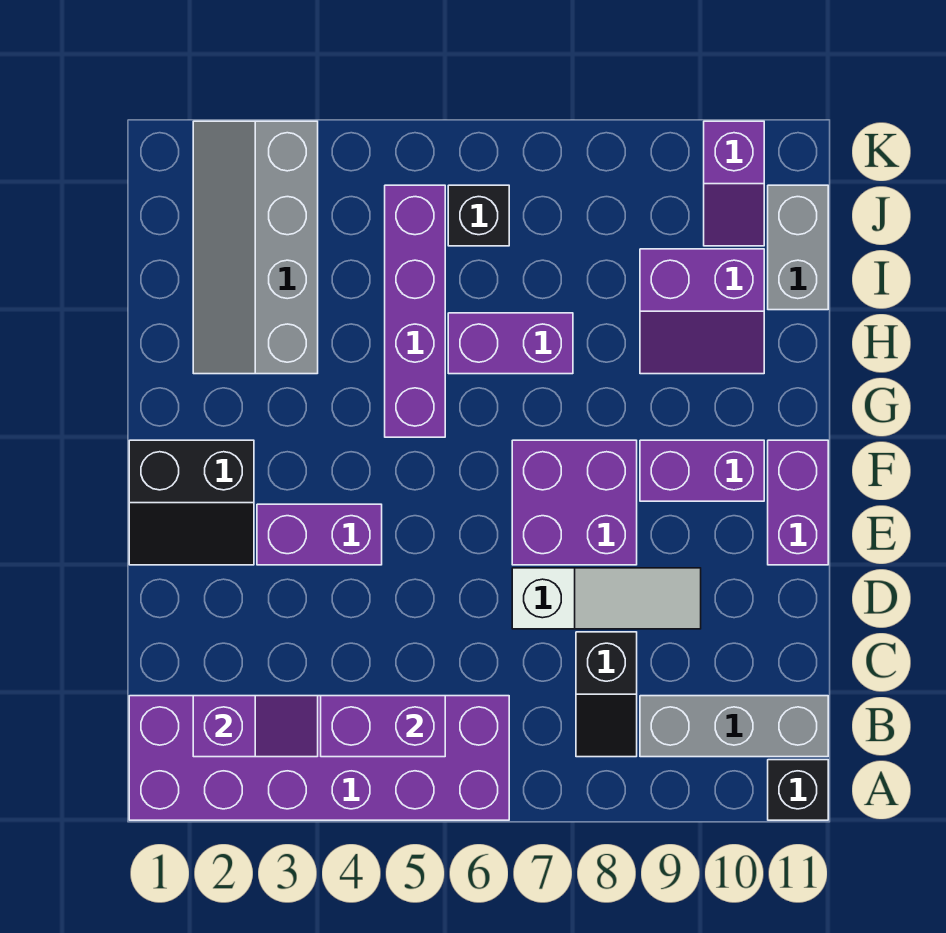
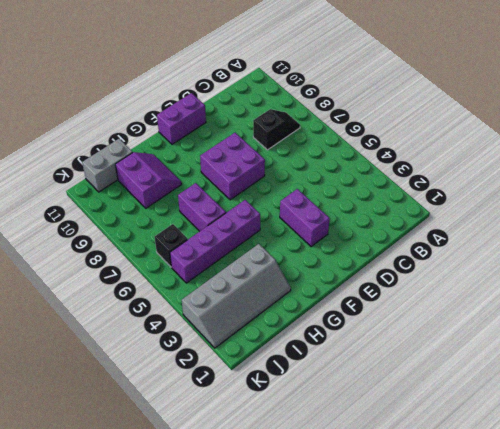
none -> purple brick A1:B6 level 1
none -> black brick A11 level 1
none -> grey brick B9:B11 level 1

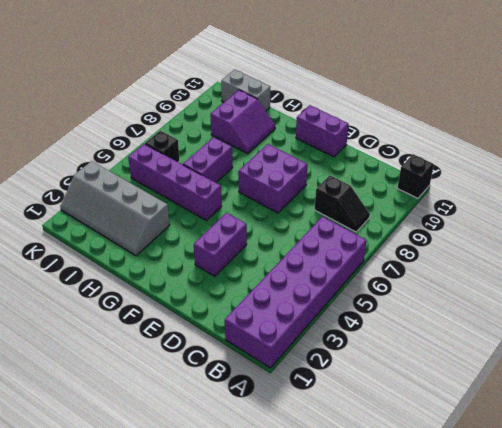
none -> grey brick B9:B11 level 1
none -> white slope D7:D9 level 1 top 7
none -> black slope E1:F2 level 1 top F

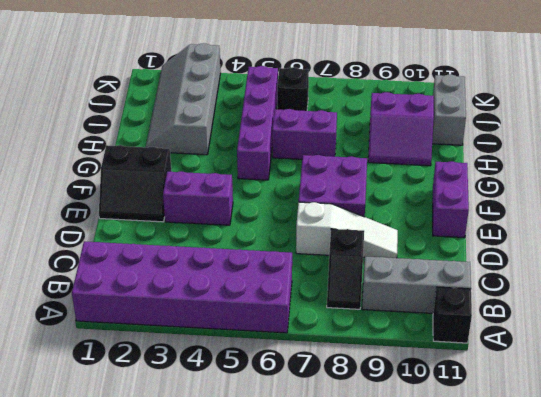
none -> purple brick F9:F10 level 1
none -> purple slope J10:K10 level 1 top K
none -> purple slope B2:B3 level 2 top 2

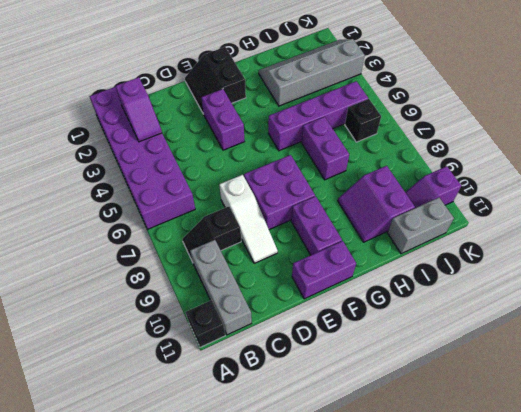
none -> purple brick B4:B5 level 2

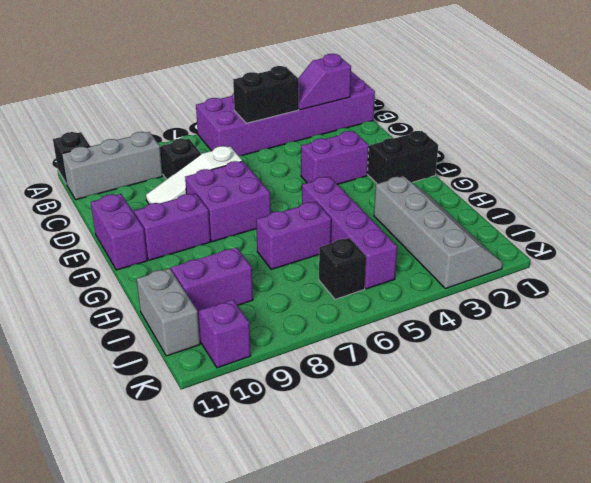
black brick B4:B5 level 2 -> purple brick B4:B5 level 2

